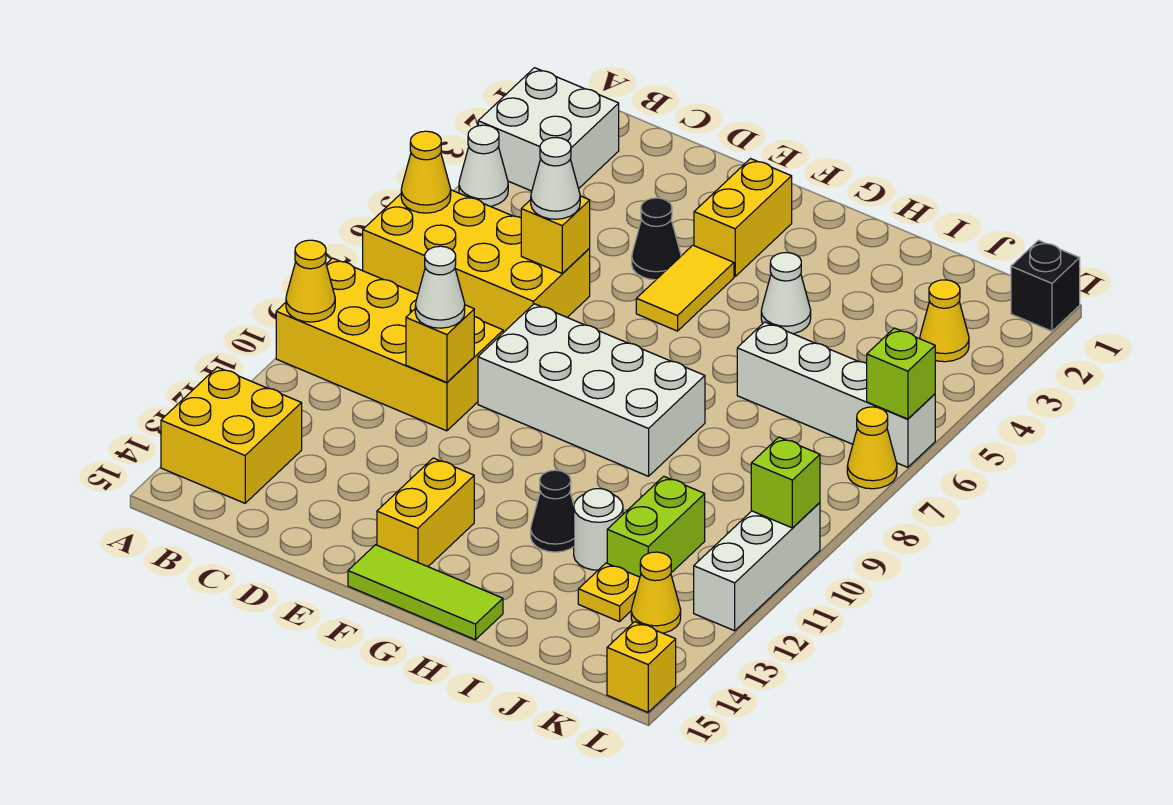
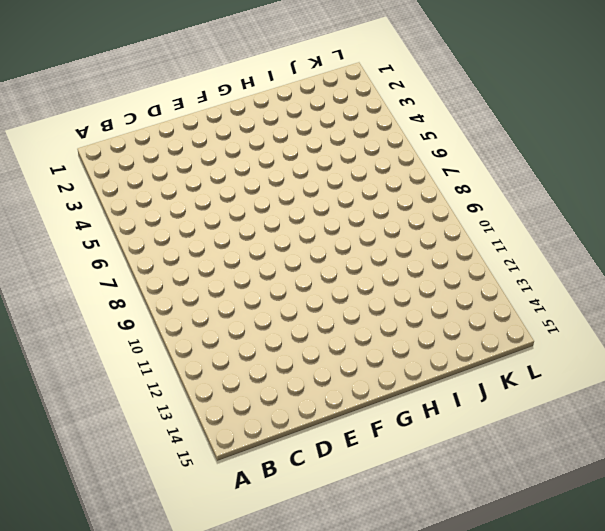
none -> white brick A2:B3 level 1
none -> white cone A4 level 1
none -> yellow brick A6:D7 level 1
none -> yellow brick A9:D10 level 1

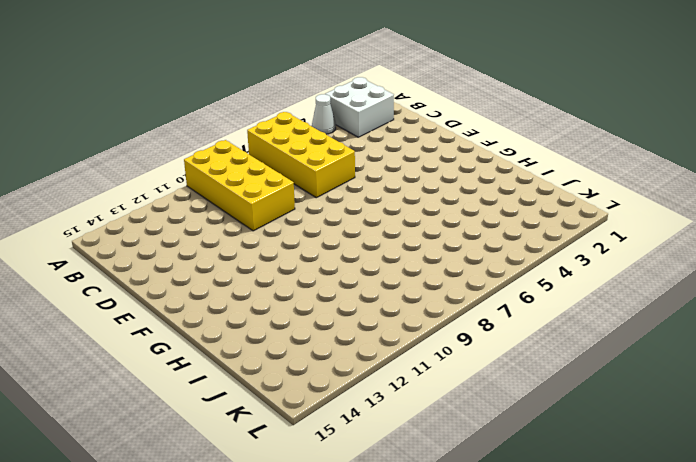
none -> yellow brick A13:B14 level 1
none -> black cone E4 level 1
none -> white brick E8:H9 level 1
none -> yellow brick F2:F3 level 1

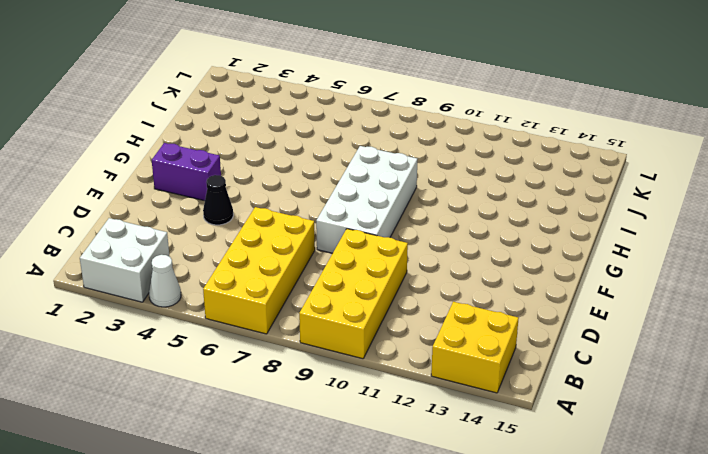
purple brick F2:F3 level 1 -> yellow brick F2:F3 level 1
none -> yellow tile F4:F5 level 1
none -> yellow brick F13:F14 level 1
none -> lime tile F15:H15 level 1
none -> white cone H4 level 1

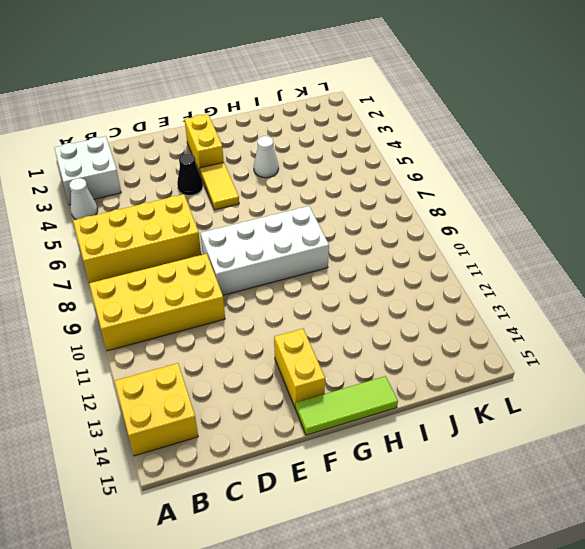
none -> black cone H12 level 1
none -> white brick I6:L6 level 1
none -> white round brick I12 level 1
none -> lime brick J11:J12 level 1

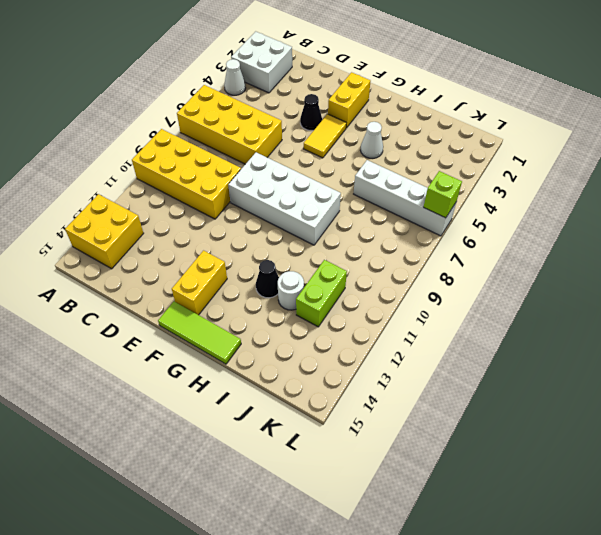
none -> yellow plate J13 level 1
none -> yellow cone K3 level 1
none -> yellow cone K13 level 1
none -> black brick L1 level 1

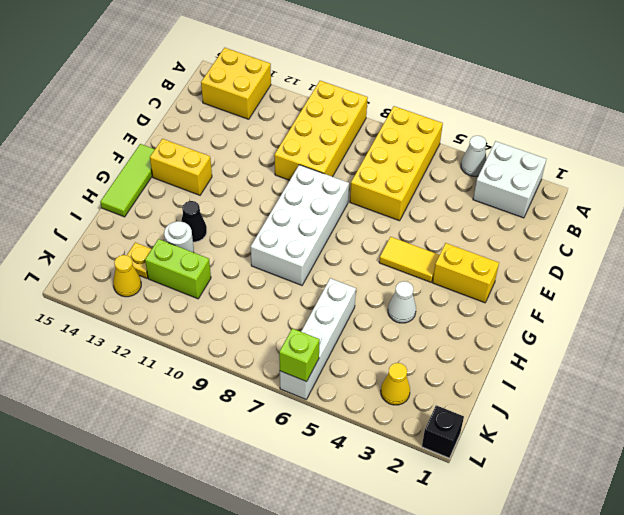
none -> black cone E4 level 1
none -> yellow cone L7 level 1
none -> white brick L10:L12 level 1
none -> yellow brick L15 level 1

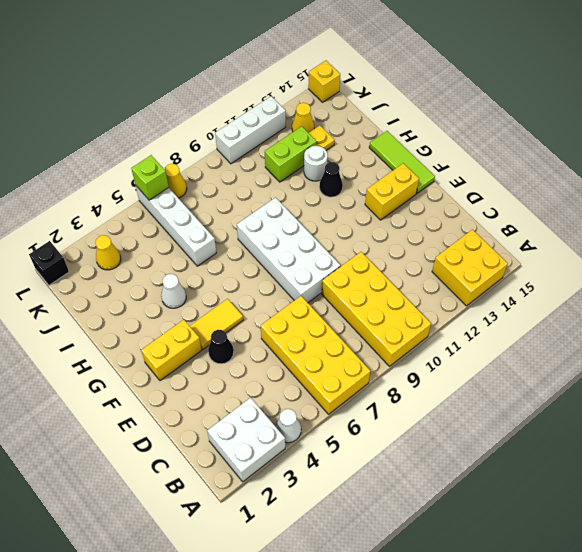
none -> yellow cone A6 level 2
none -> yellow cone A10 level 2
none -> yellow brick D6 level 2
none -> yellow brick D10 level 2

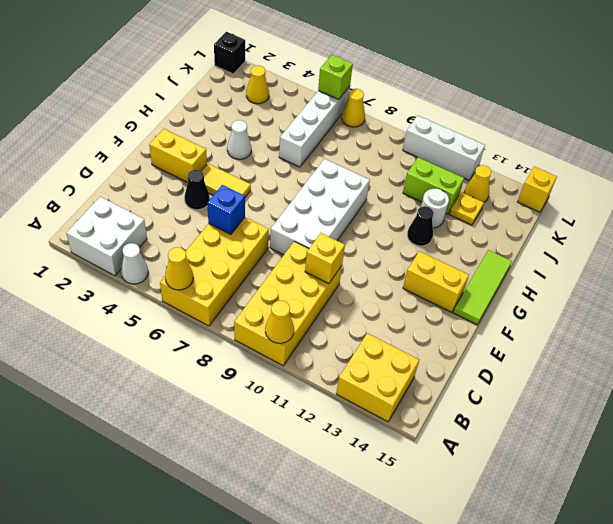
blue brick D6 level 2 -> yellow brick D6 level 2
none -> lime brick L10 level 2
none -> white cone D6 level 3
none -> white cone D10 level 3

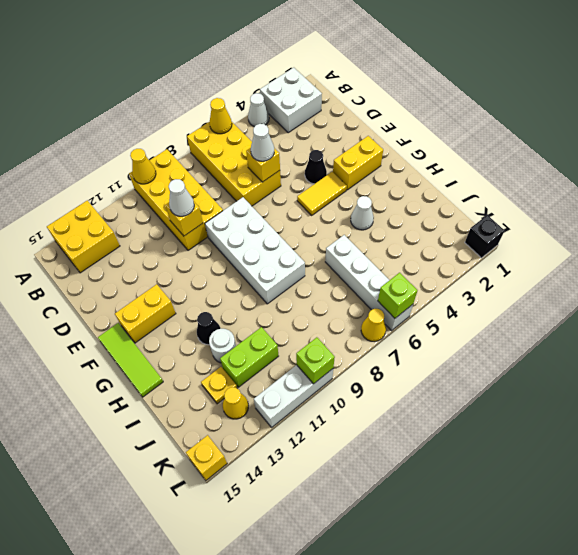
none -> yellow cone K3 level 1

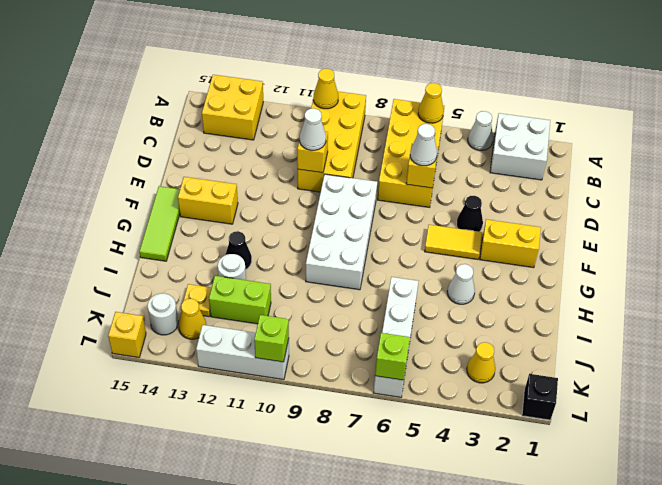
white round brick K14 level 1 -> none
none -> yellow cone L7 level 1

